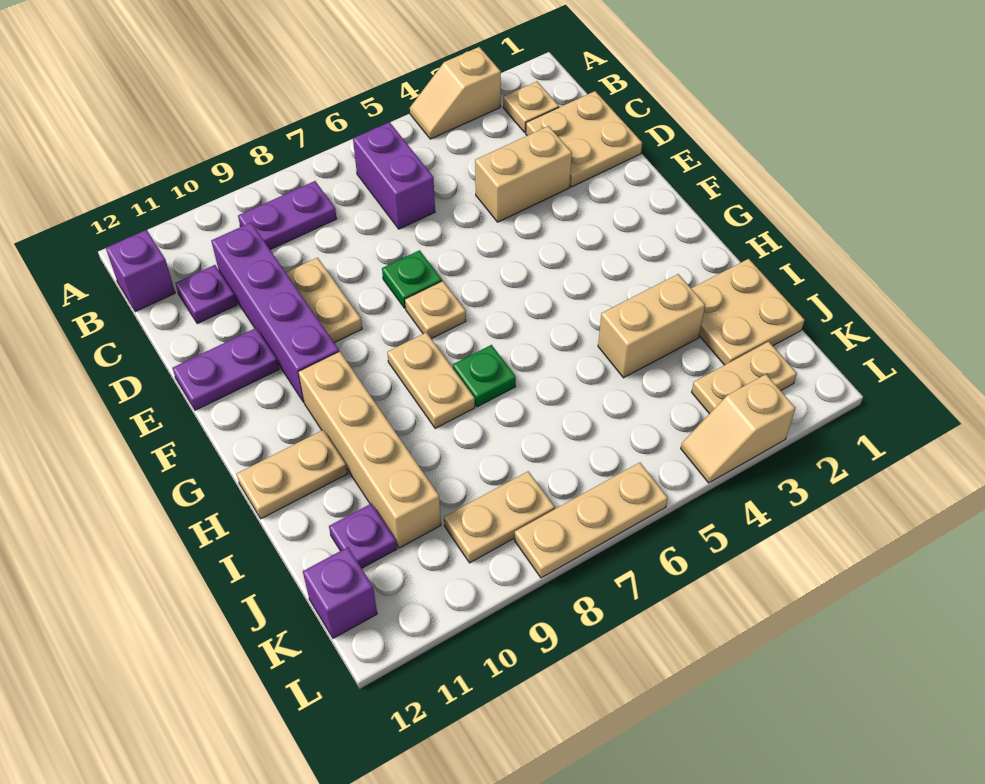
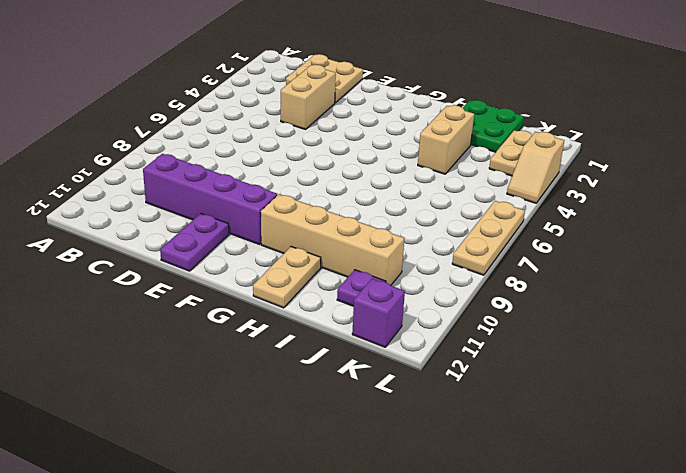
green plate I1:J2 level 1 -> tan plate I1:J2 level 1
none -> tan slope A3:A4 level 1 top 3
none -> tan plate B2 level 1
none -> purple brick B6:C6 level 1

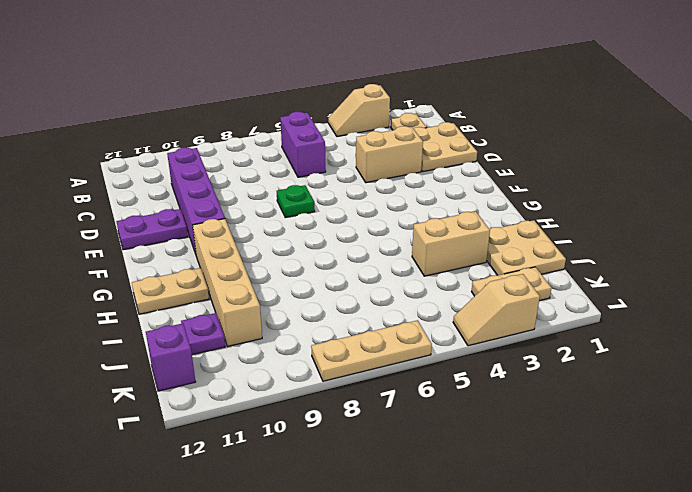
none -> purple plate B8:B9 level 1
none -> purple brick B12 level 1
none -> purple plate C11 level 1

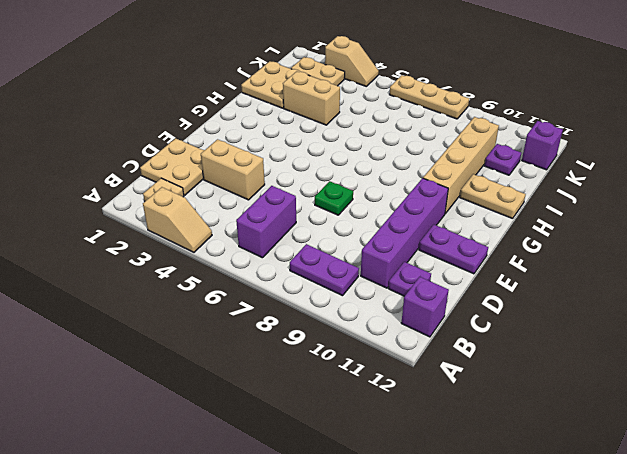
none -> tan plate D9:E9 level 1
none -> tan plate F7 level 1
none -> tan plate G8:H8 level 1

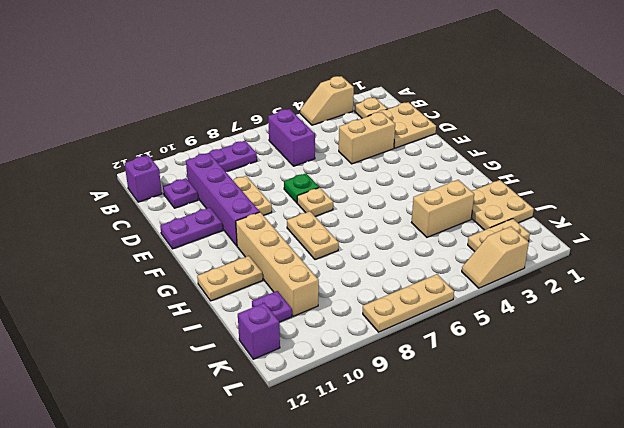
none -> green plate H7 level 1
none -> tan plate K8:K9 level 1

